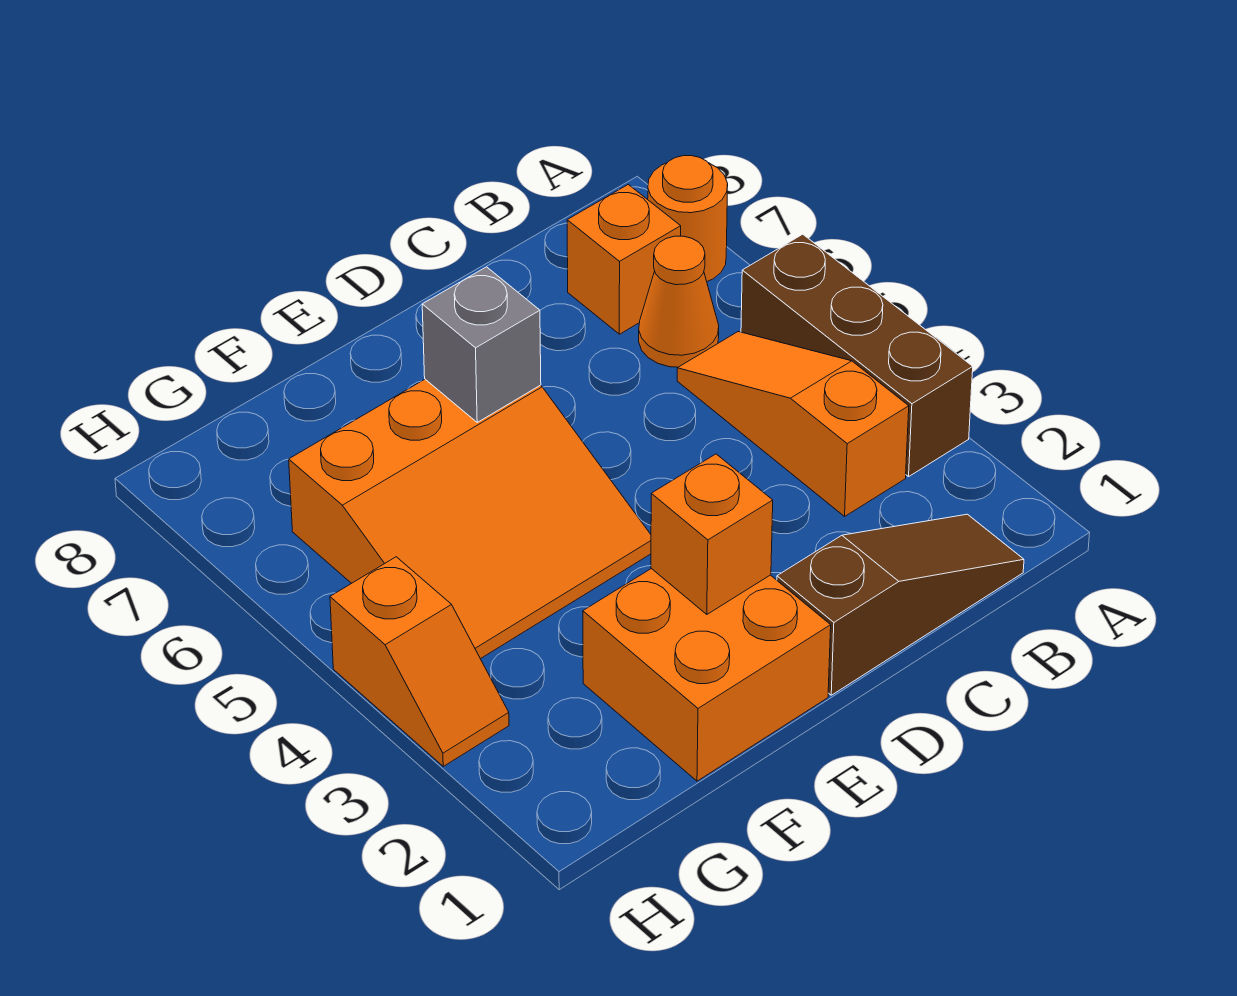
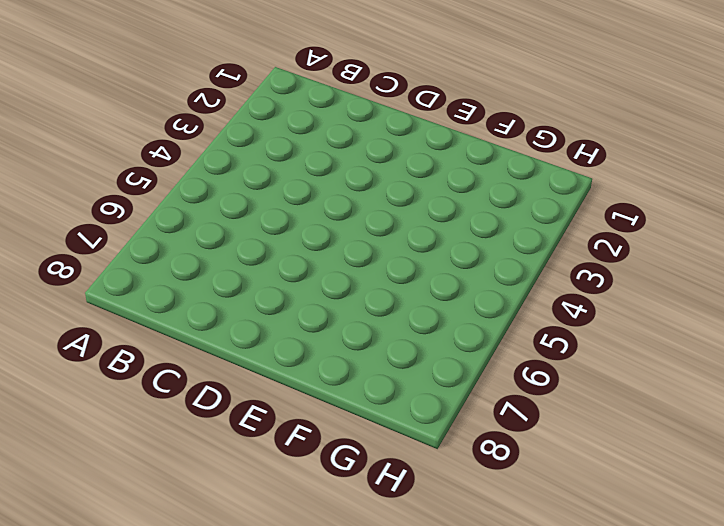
none -> brown brick A3:A5 level 1
none -> orange round brick A7 level 1

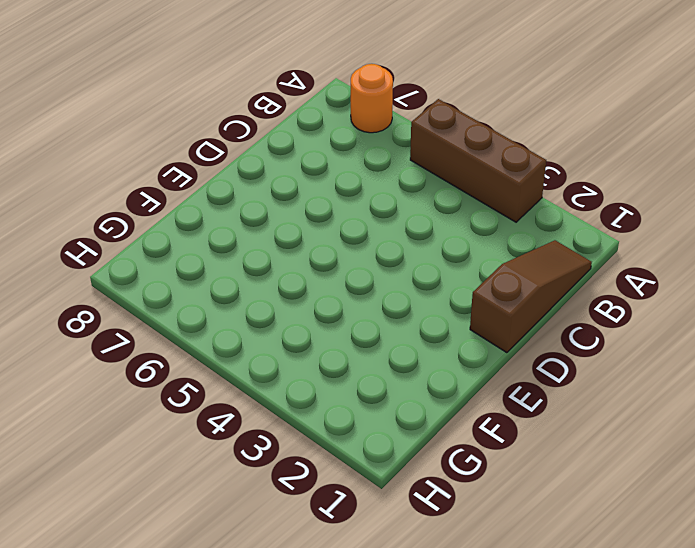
none -> orange slope B3:B5 level 1 top 3
none -> orange cone B6 level 1

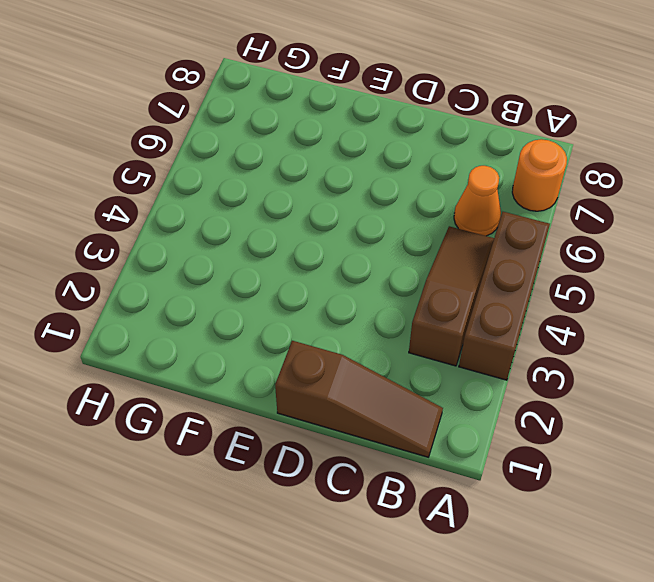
brown slope B3:B5 level 1 top 3 -> orange slope B3:B5 level 1 top 3
none -> orange brick B7 level 1
none -> orange brick E1:F2 level 1

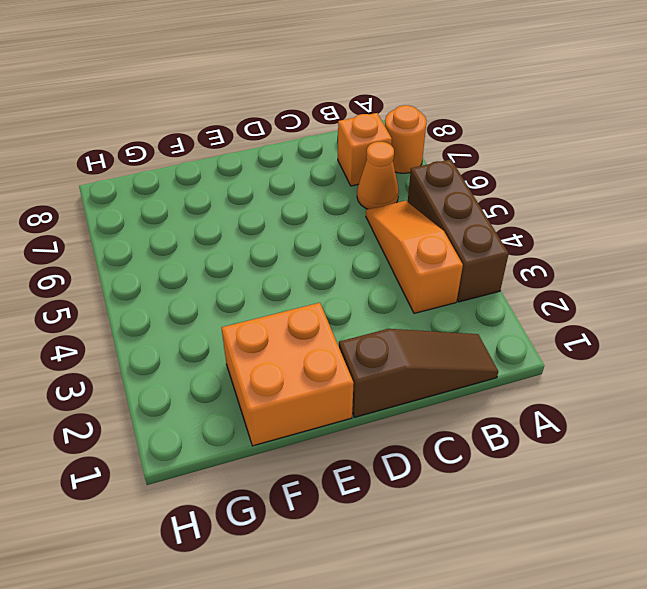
none -> orange slope E4:G6 level 1 top 6
none -> orange slope H3:H4 level 1 top 4

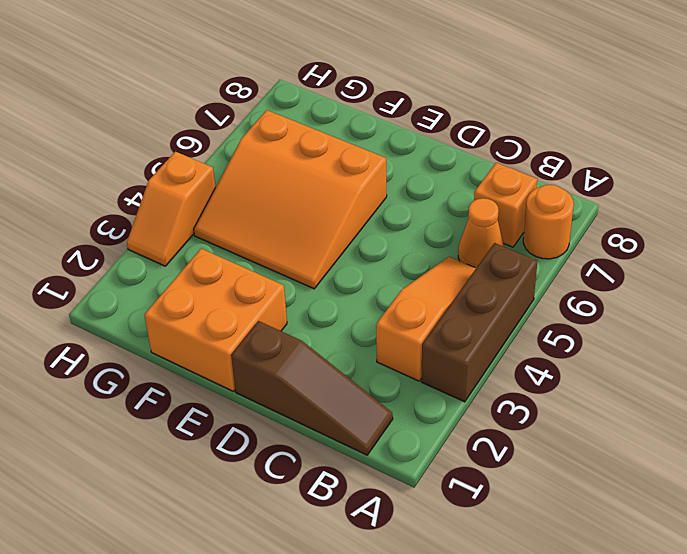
none -> orange brick E2 level 2
none -> grey brick E6 level 2

